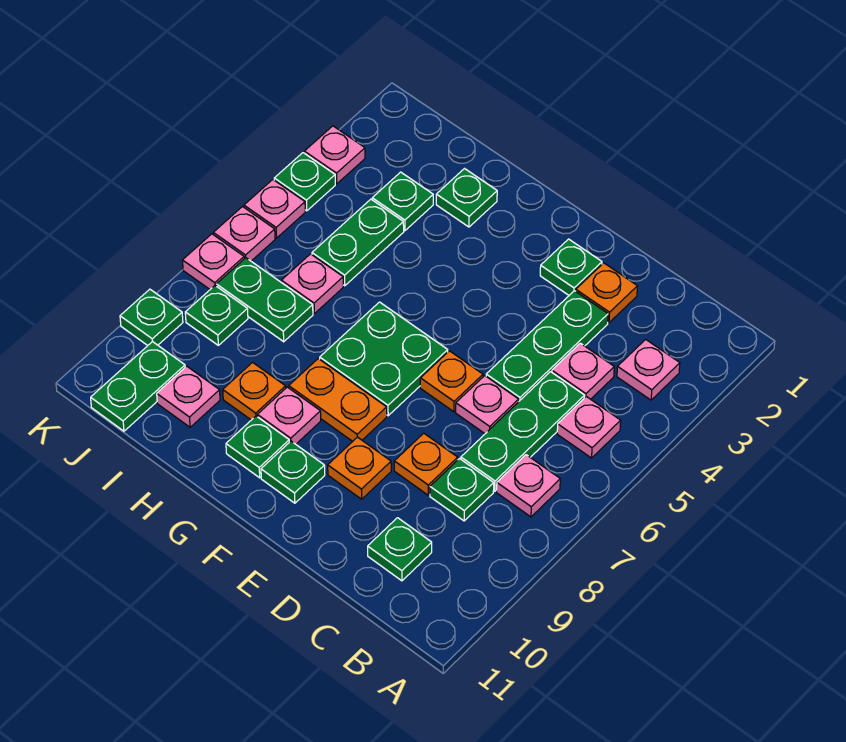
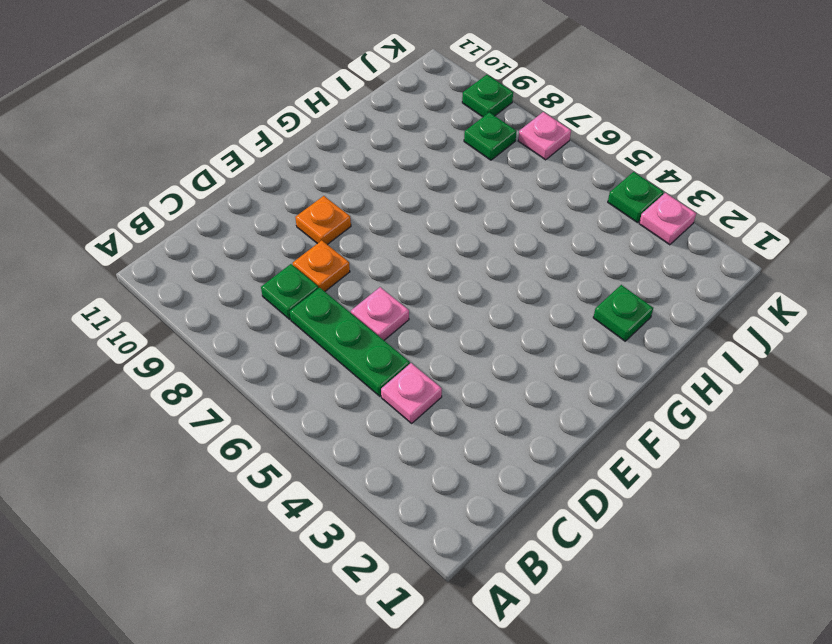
none -> pink plate B3 level 1
none -> pink plate B5 level 1
none -> pink plate B7 level 1
none -> green plate C10 level 1

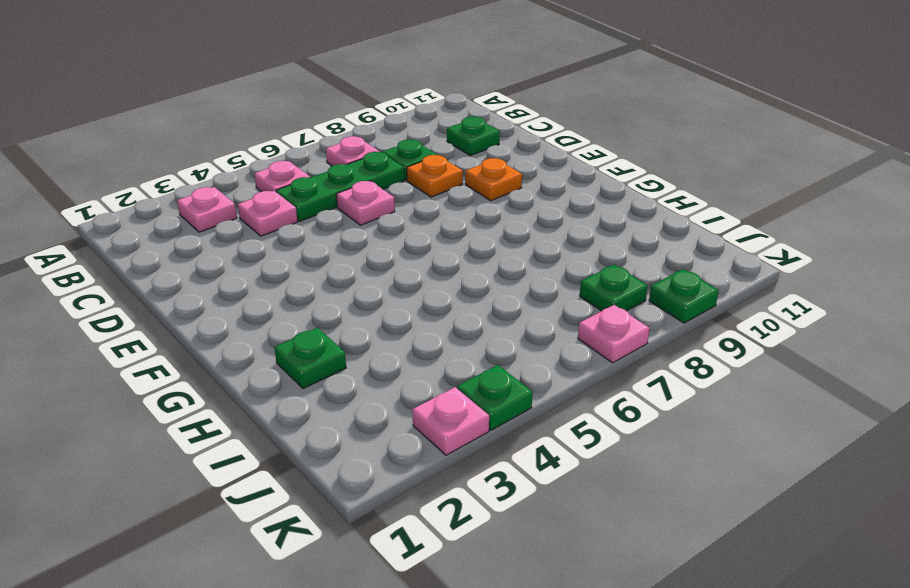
none -> orange plate D2 level 1
none -> green plate D3:D5 level 1
none -> green plate E2 level 1
none -> orange plate E6 level 1

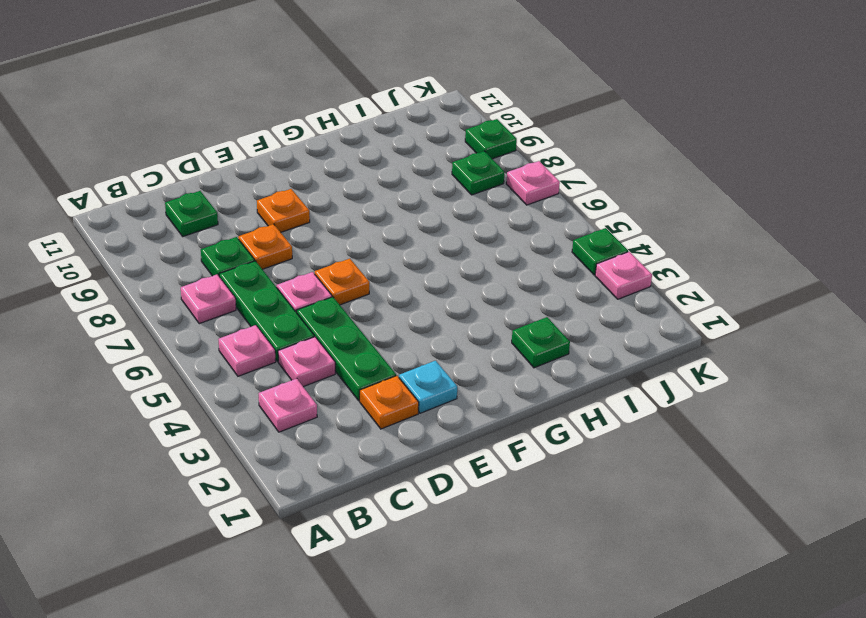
cyan plate E2 level 1 -> green plate E2 level 1
none -> green plate F6:G7 level 1
none -> orange plate F8:G8 level 1
none -> green plate F10 level 1
none -> pink plate G9 level 1

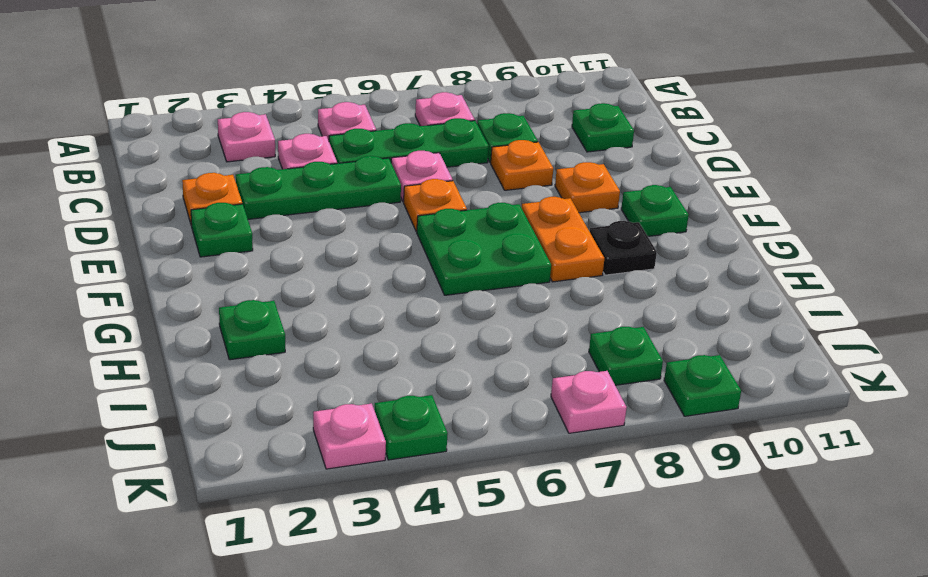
black plate G9 level 1 -> pink plate G9 level 1
none -> green plate G10 level 1
none -> orange plate H9 level 1
none -> green plate I3 level 1
none -> green plate I4:I5 level 1

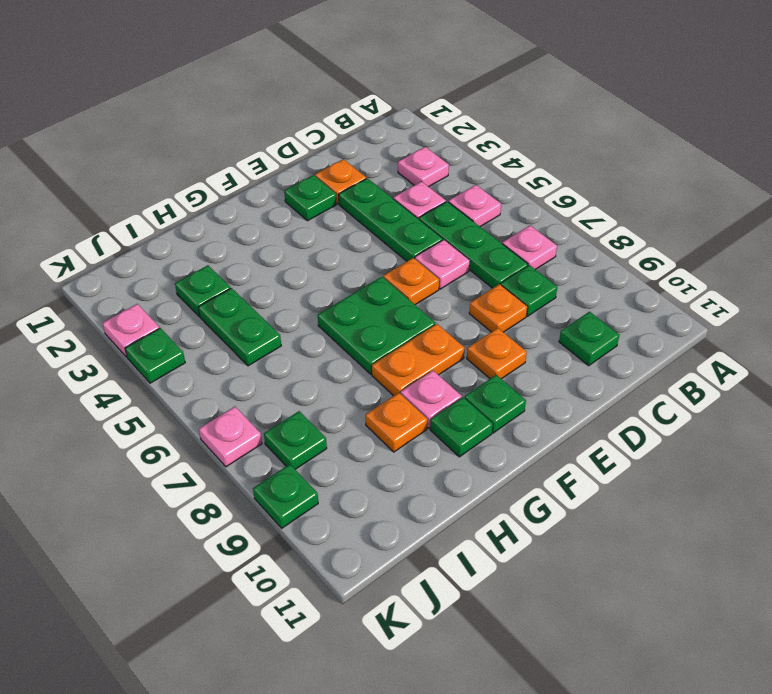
none -> green plate H2 level 1
none -> pink plate I6 level 1
none -> green plate I7:J7 level 1
none -> pink plate I10 level 1

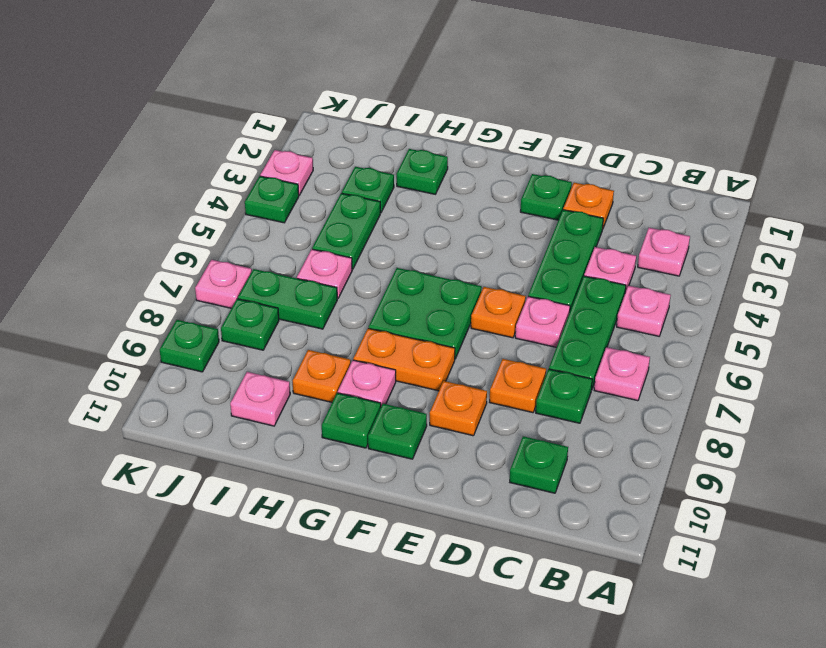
none -> green plate J10:J11 level 1
none -> pink plate K5 level 1
none -> pink plate K6 level 1

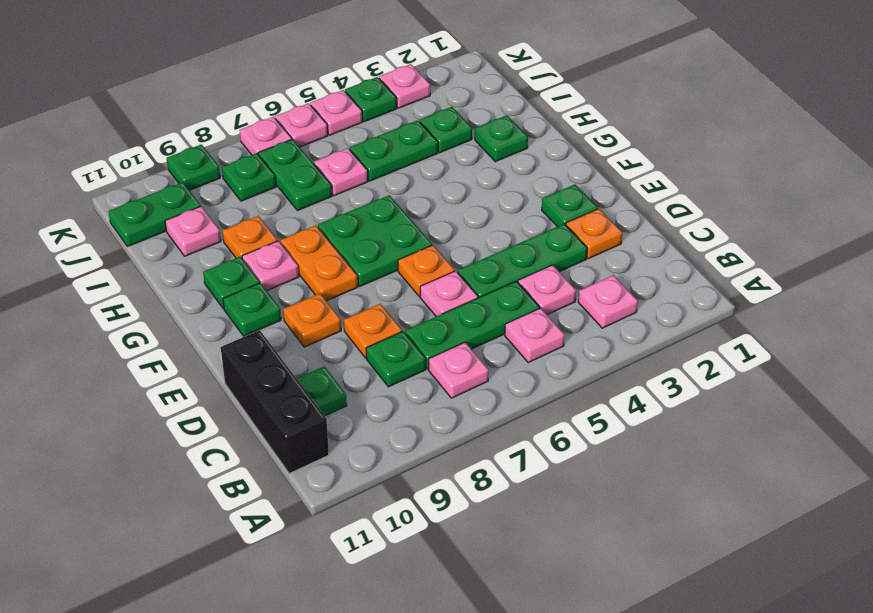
black brick B11:D11 level 1 -> none

